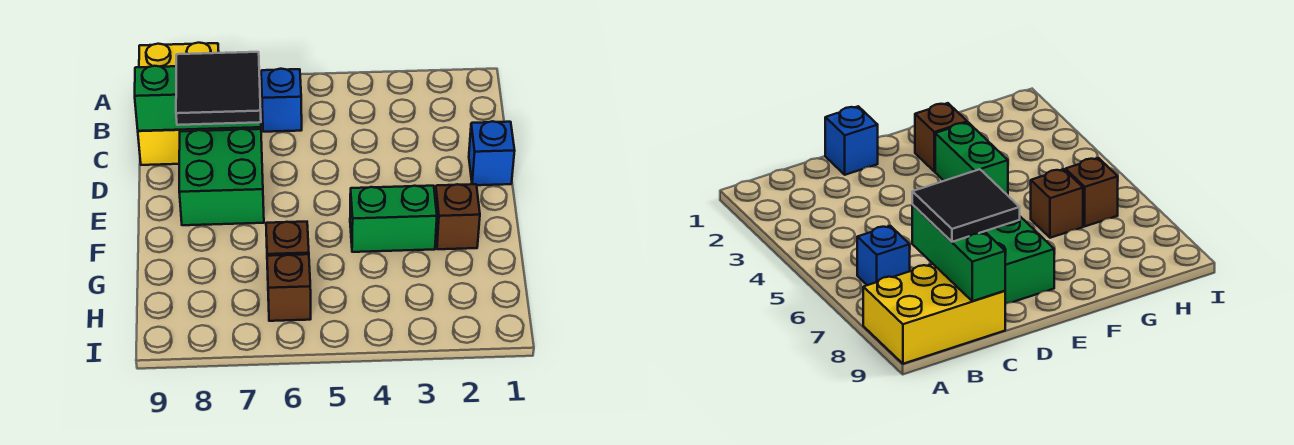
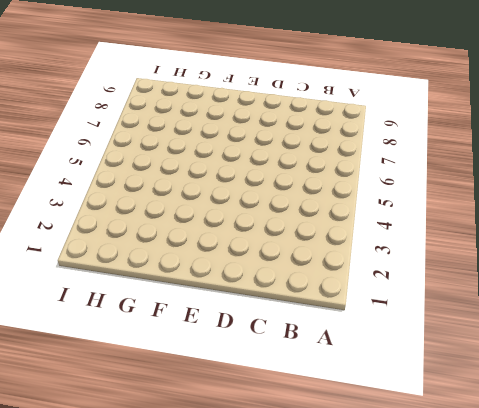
none -> yellow brick A8:C9 level 1
none -> blue brick B6 level 1

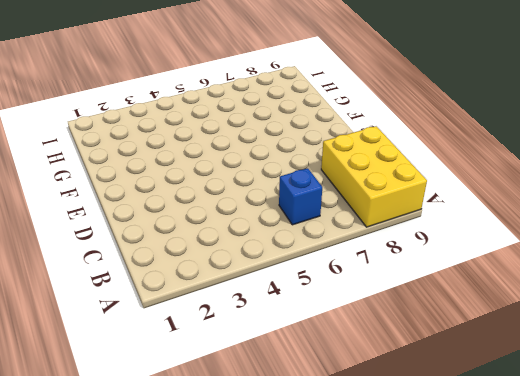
none -> blue brick D1 level 1
none -> green brick D7:E8 level 1

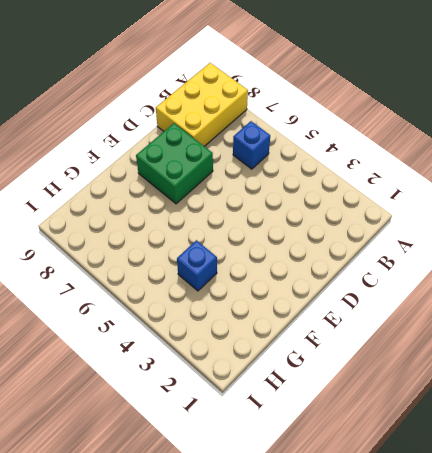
blue brick G4 level 1 -> blue brick D1 level 1
none -> brown brick F2 level 1
none -> green brick F3:F4 level 1

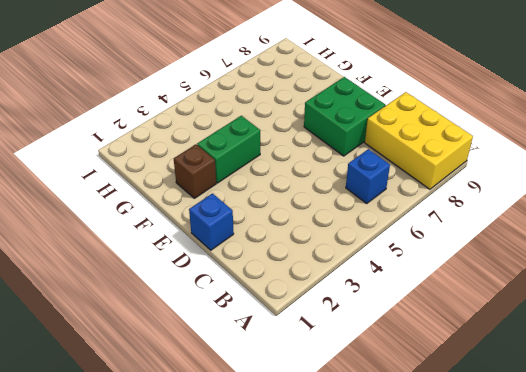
none -> brown brick G6 level 1
none -> brown brick H6 level 1

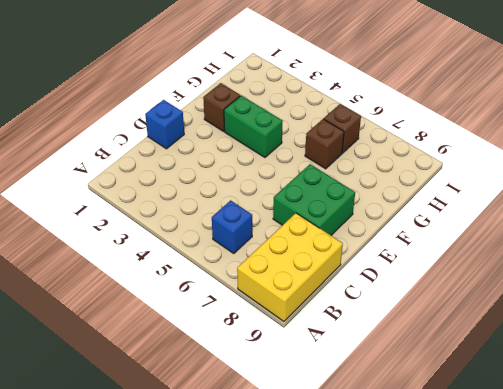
none -> green brick C7:C9 level 2
none -> black tile C7:D8 level 3

